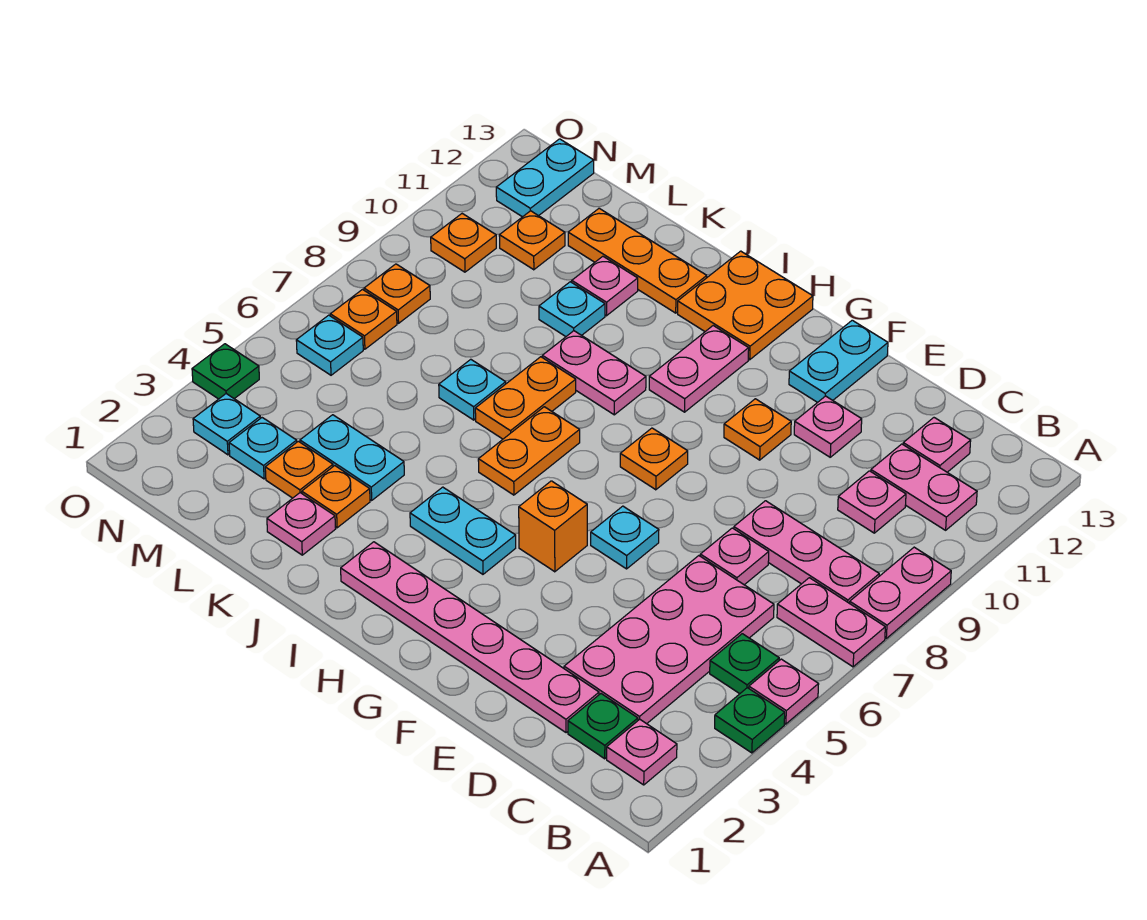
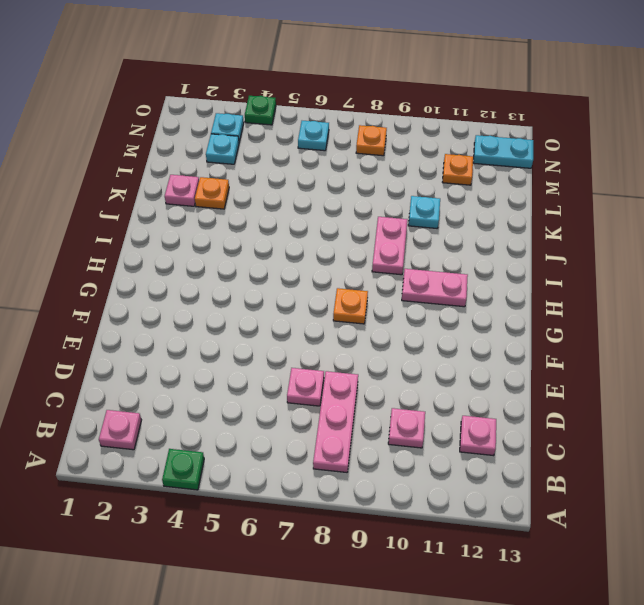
none -> pink plate A5 level 1
none -> pink plate A7:B7 level 1
none -> pink plate A8:A9 level 1
none -> green plate B5 level 1

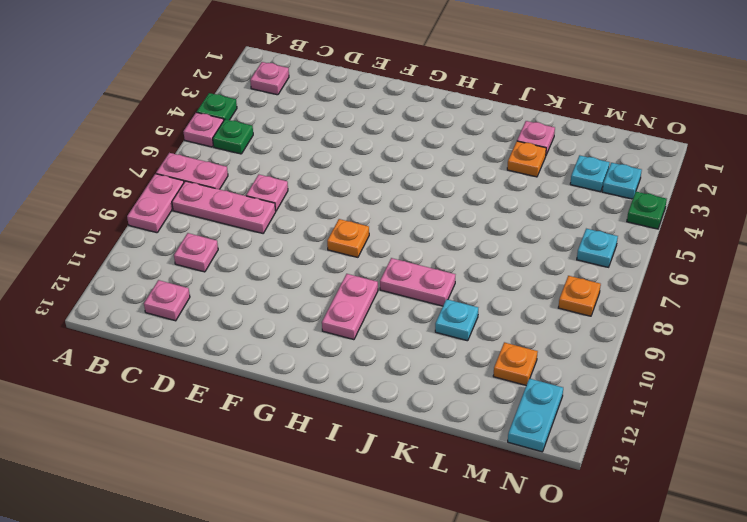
none -> pink plate B11:C11 level 1
none -> green plate C2 level 1
none -> pink plate C3:D6 level 1
none -> pink plate D2:I2 level 1

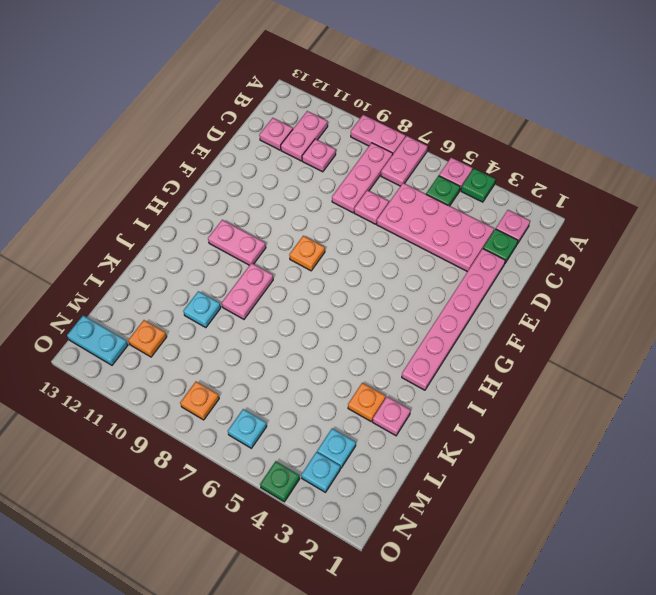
none -> pink plate E11 level 1
none -> cyan plate F6 level 1
none -> orange plate F10 level 1
none -> cyan plate F12:F13 level 1

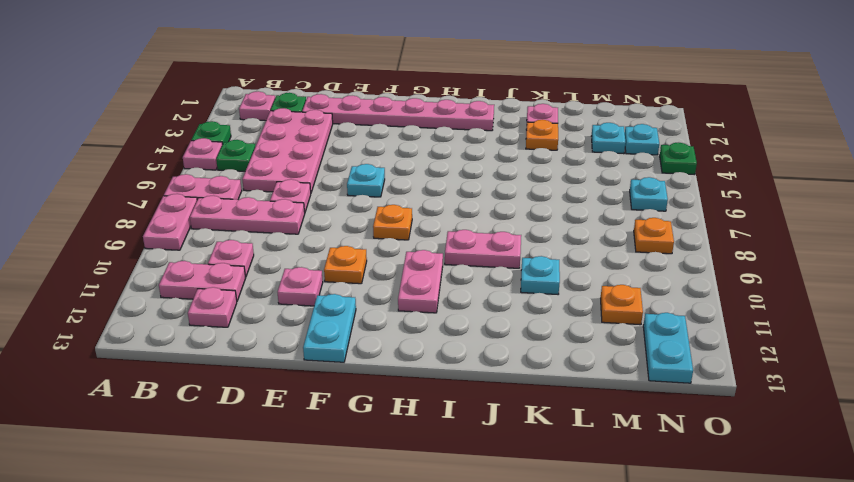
none -> orange brick G5 level 1
none -> cyan plate H4:I4 level 1
none -> orange plate H12:I13 level 1
none -> orange plate I6:I7 level 1

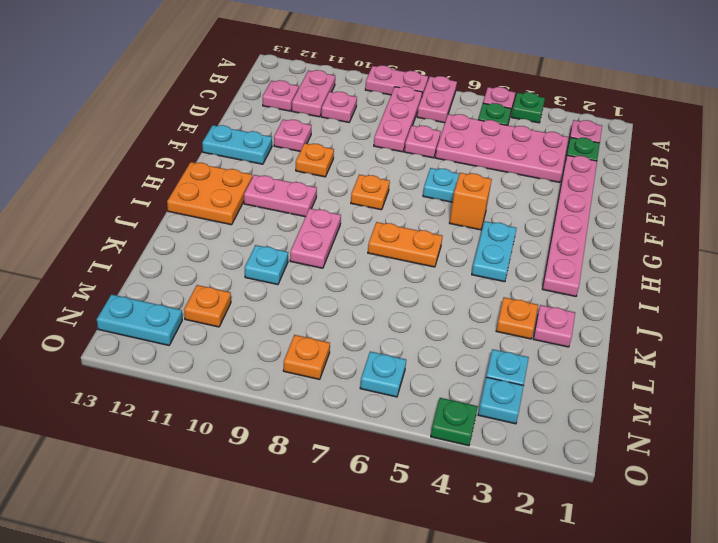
none -> orange plate J7:J8 level 1
none -> orange plate J12:L12 level 1
none -> cyan plate K4:L4 level 1
none -> cyan plate K7 level 1

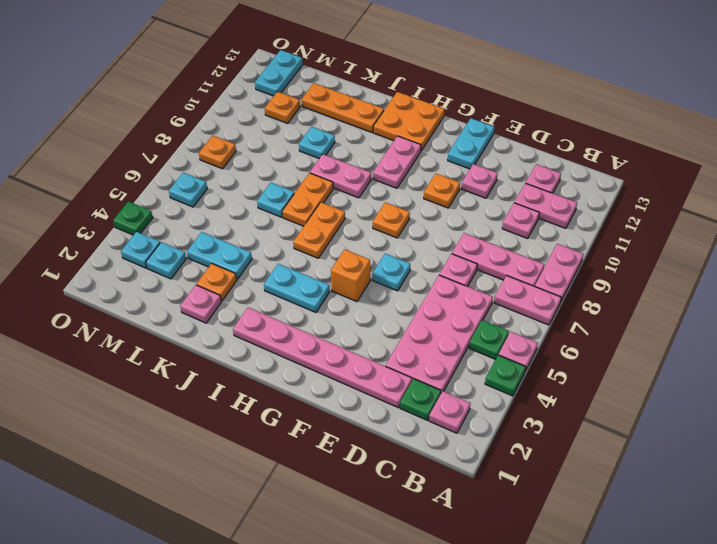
none -> pink plate K11 level 1
none -> orange plate L3 level 1
none -> orange plate N7 level 1
none -> orange plate N10 level 1

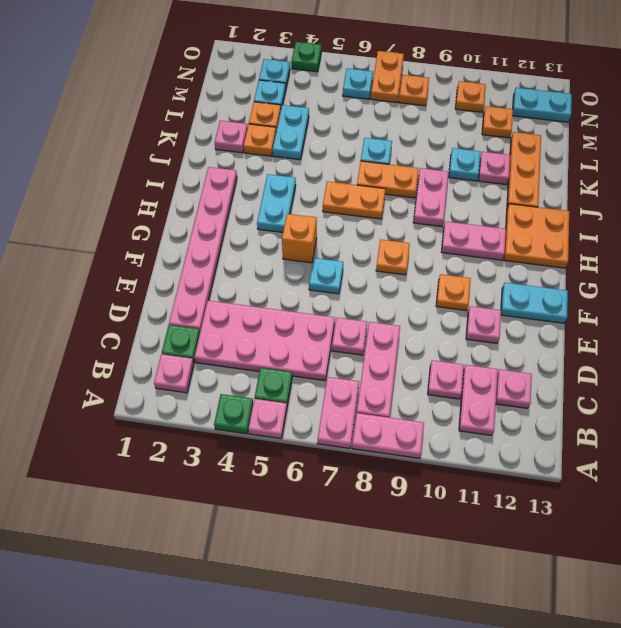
orange plate N7:O7 level 1 -> orange plate N7 level 1

